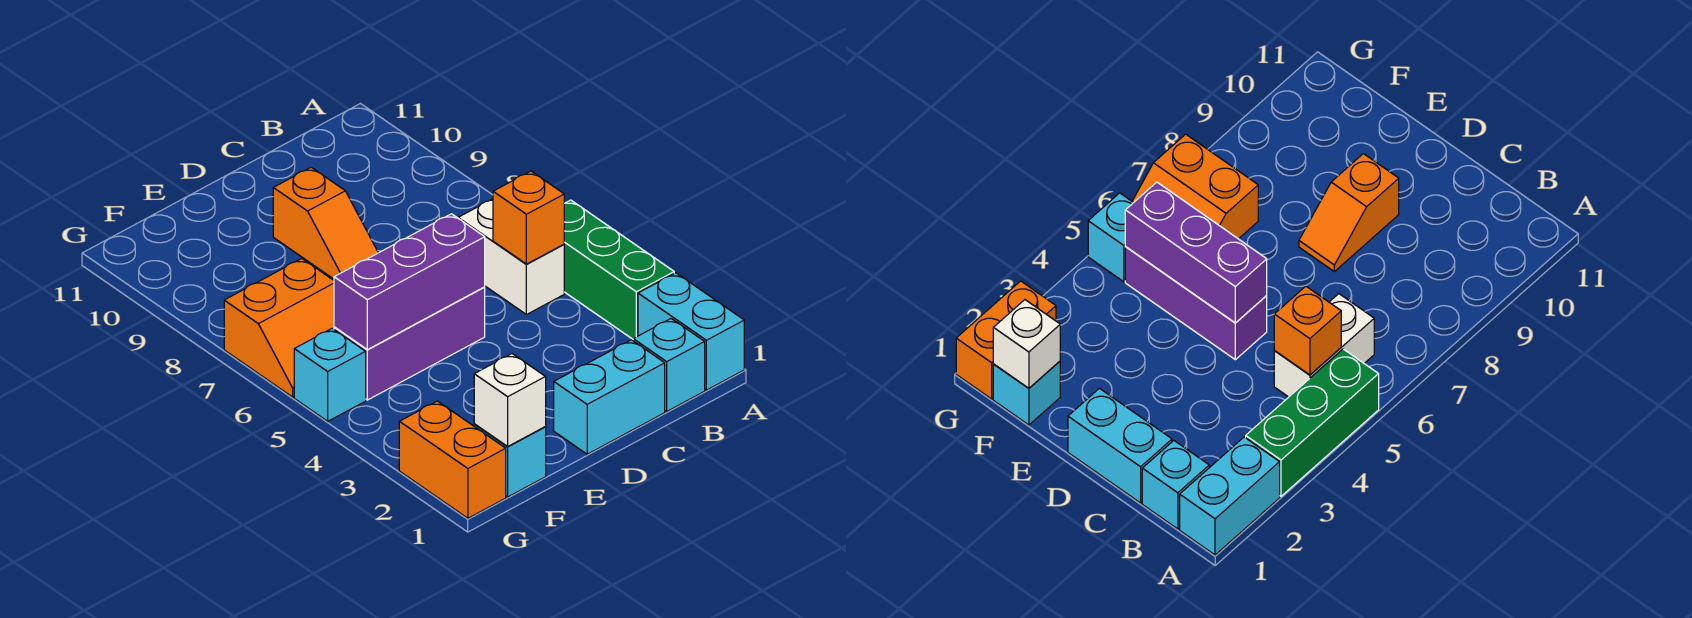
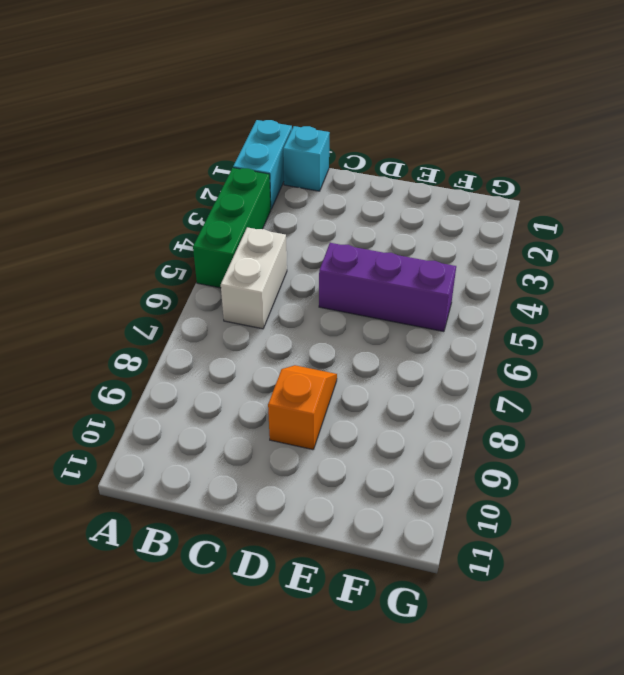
none -> cyan brick C1:D1 level 1
none -> cyan brick F1 level 1
none -> orange slope F6:G7 level 1 top 7

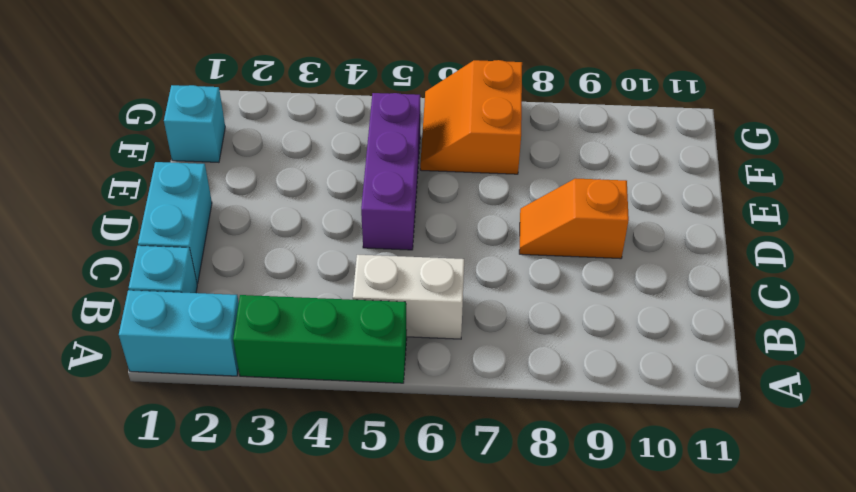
none -> orange brick G1:G2 level 1
none -> cyan brick G5 level 1
none -> orange brick B5 level 2

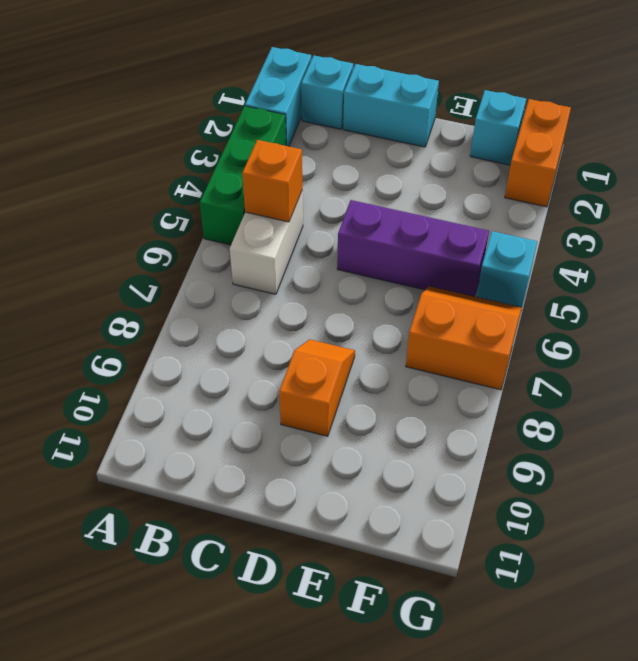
none -> purple brick D5:F5 level 2
none -> white brick F1 level 2

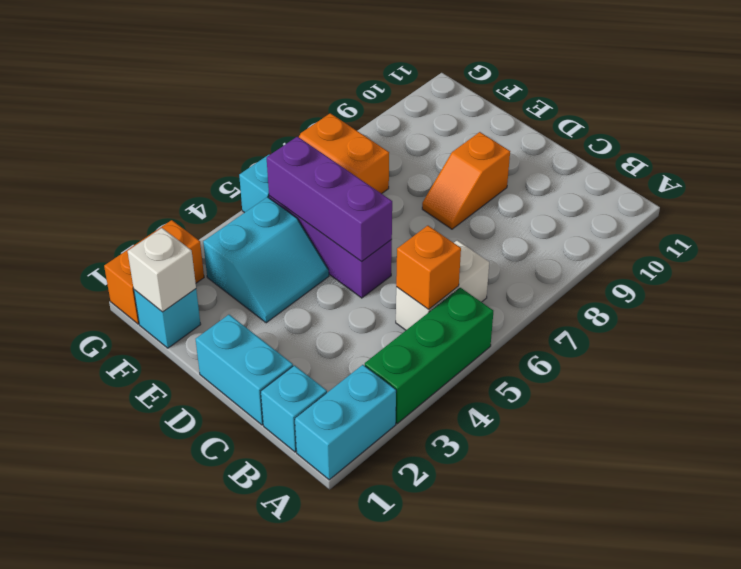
cyan slope E3:F4 level 1 top F -> none

